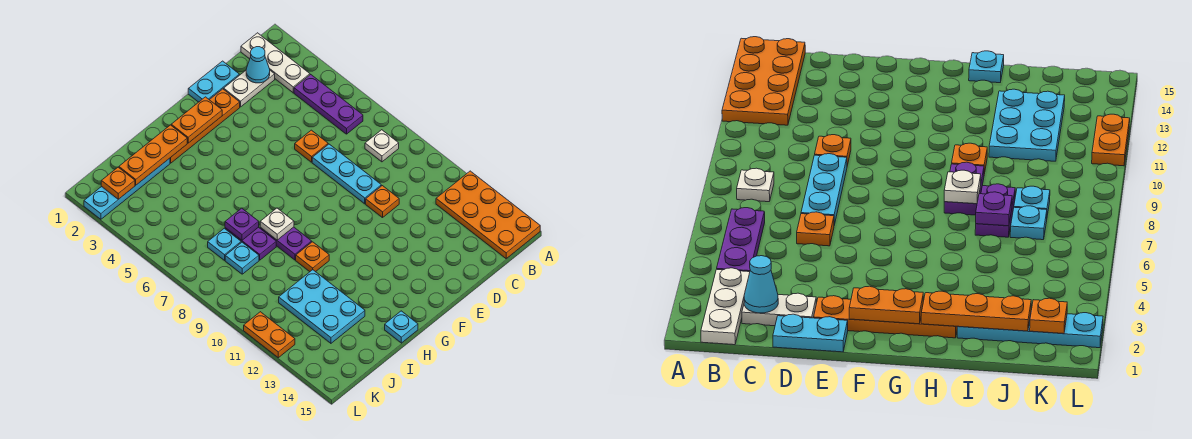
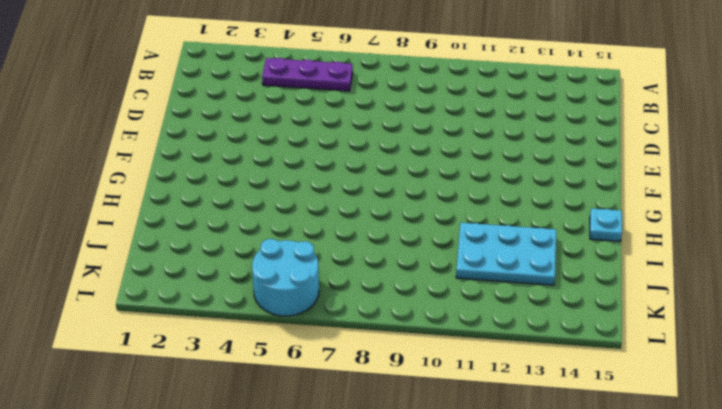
cyan round brick K5:L6 level 1 -> none
none -> orange plate A12:B15 level 1
none -> white plate B1:B3 level 1
none -> white plate B8 level 1

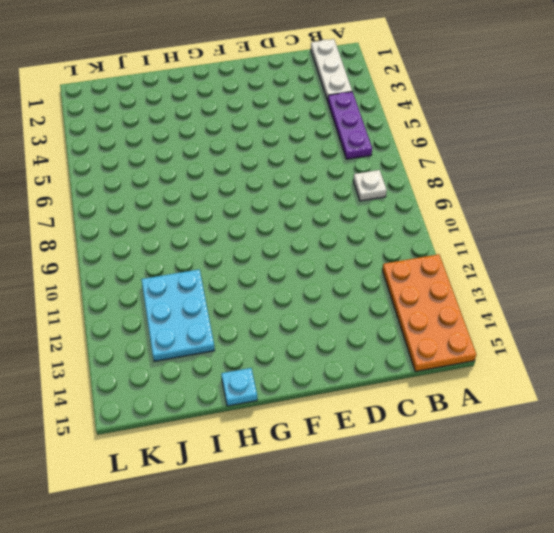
none -> white plate C2:D2 level 1
none -> cyan plate D1:E1 level 1
none -> orange plate D6 level 1

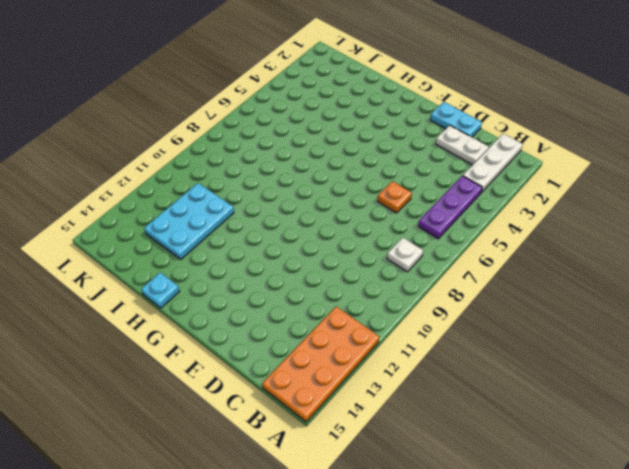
none -> cyan plate D7:D9 level 1
none -> orange plate D10 level 1
none -> orange plate E2:H2 level 1

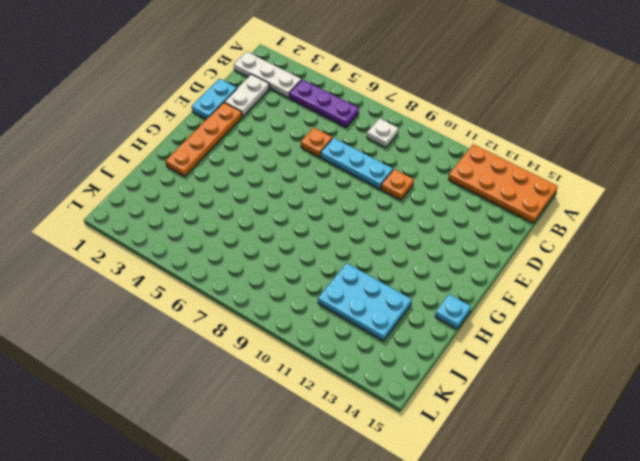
none -> purple plate H8:H9 level 1
none -> orange plate H10 level 1
none -> cyan plate I2:L2 level 1

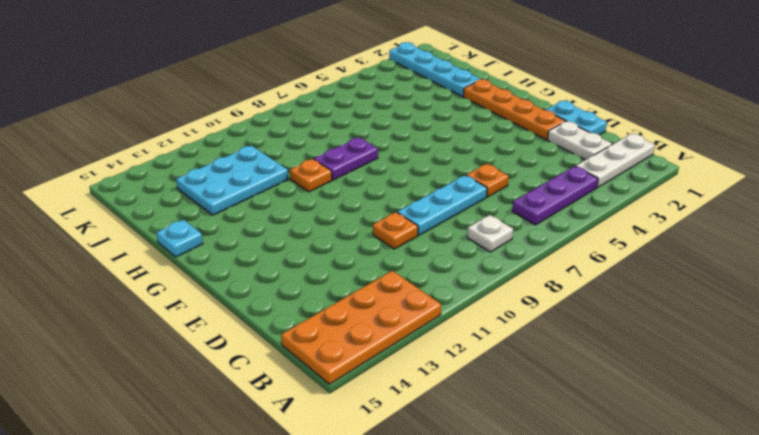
none -> purple plate I7:I8 level 1
none -> cyan plate J7 level 1
none -> cyan plate J8 level 1

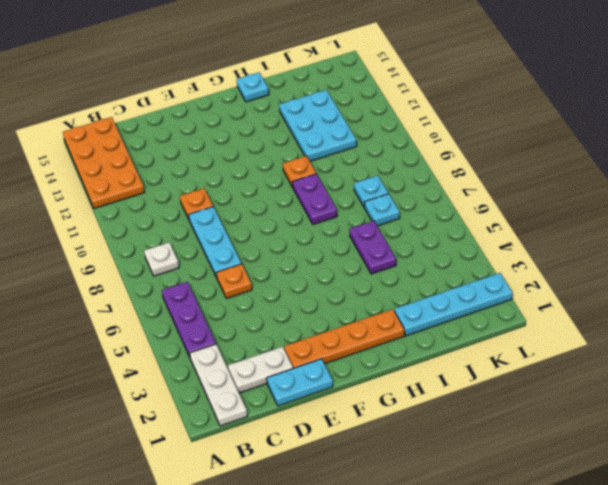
purple plate I5:I6 level 1 -> purple plate I7:I8 level 1
none -> orange plate L11:L12 level 1
none -> cyan cone C2 level 2
none -> orange plate F2:G2 level 2

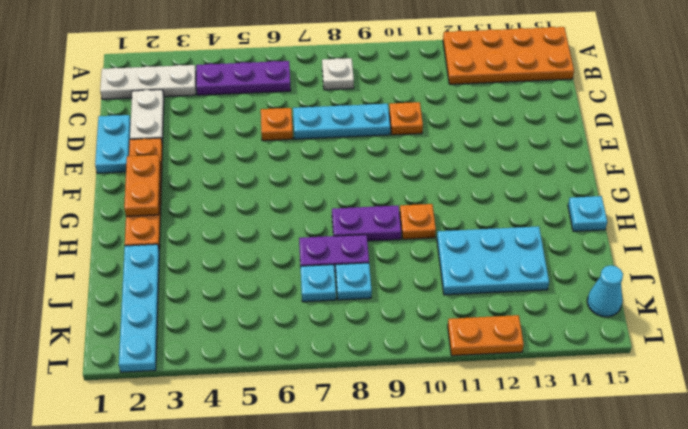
cyan cone K15 level 1 -> cyan cone C2 level 2
none -> orange plate H2:J2 level 2
none -> white plate H8 level 2
none -> purple plate I7 level 2

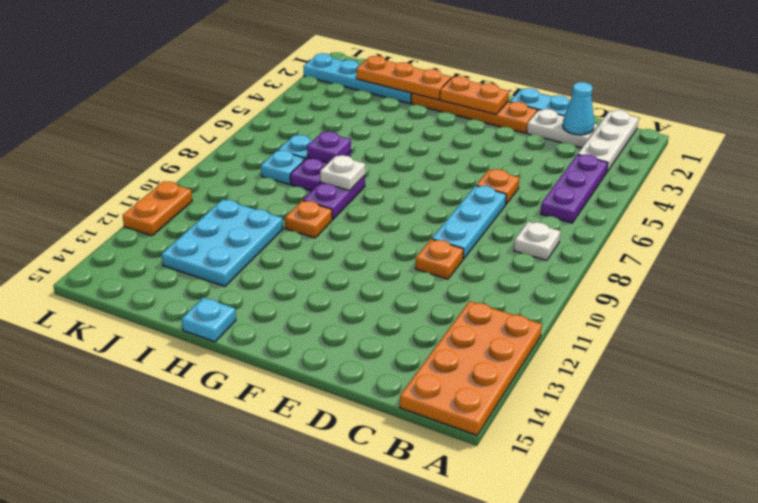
none -> orange plate K2 level 2

